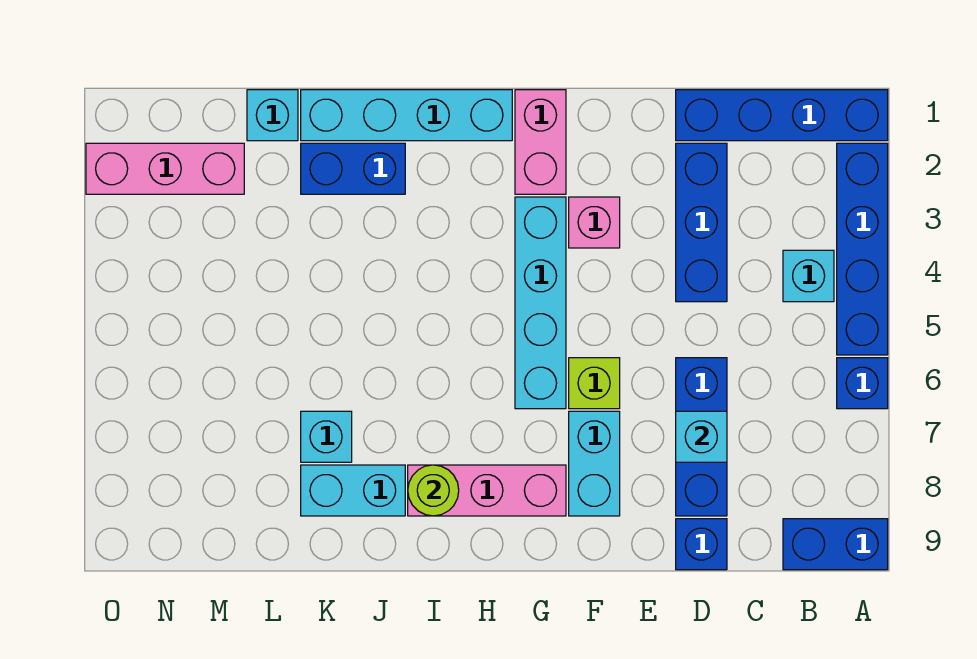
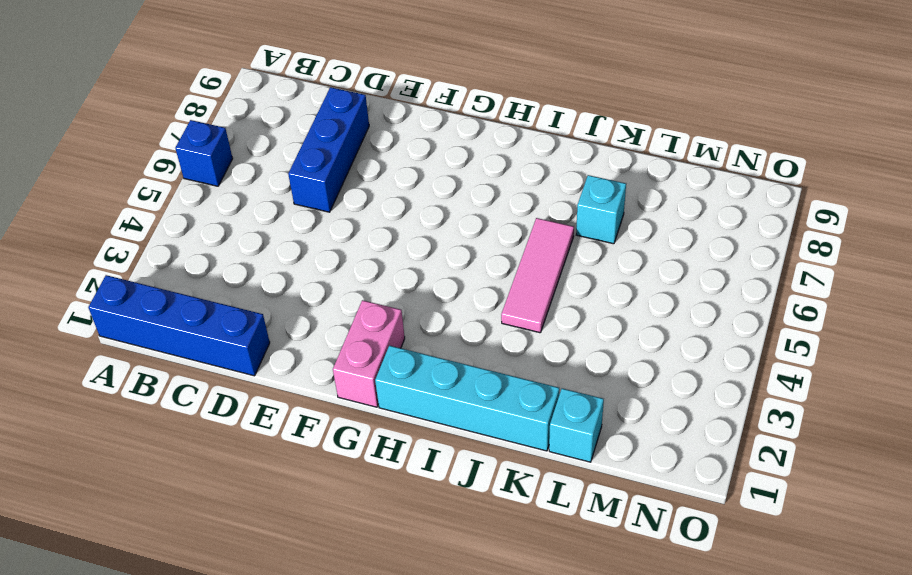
pink tile J4:J6 level 1 -> none
none -> blue brick A2:A5 level 1
none -> blue brick A9:B9 level 1
none -> cyan brick B4 level 1

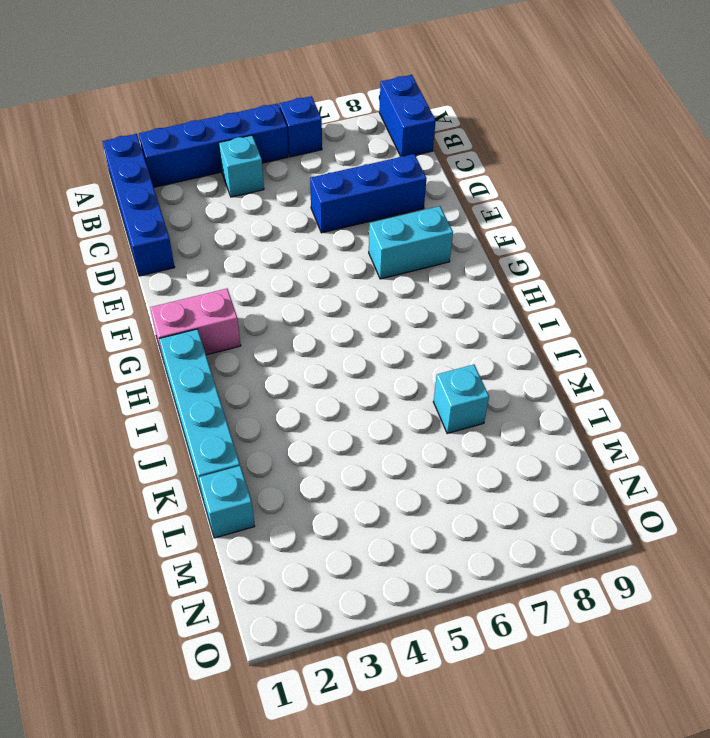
none -> blue brick D2:D4 level 1
none -> blue brick D9 level 1
none -> pink brick F3 level 1

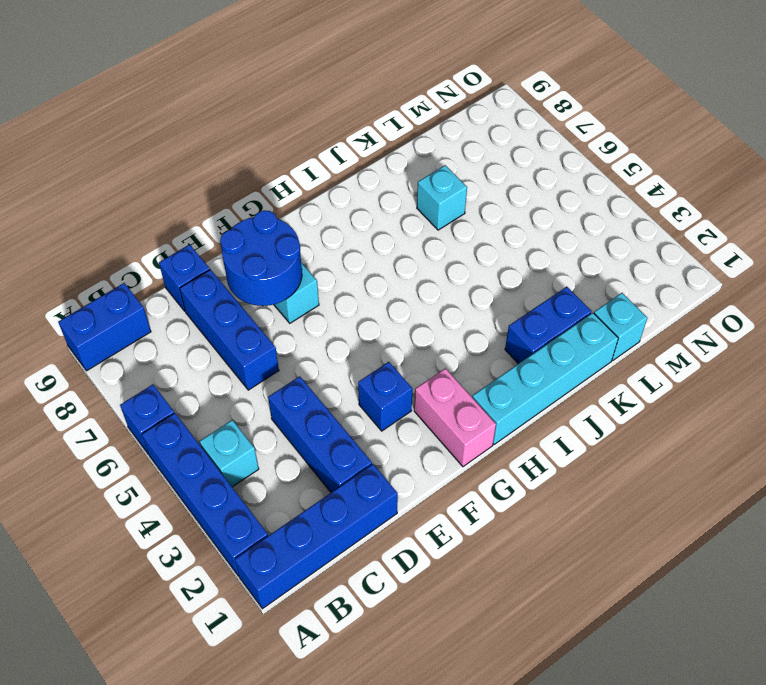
blue round brick E7:F8 level 2 -> none
blue brick F3 level 1 -> pink brick F3 level 1
none -> lime brick F6 level 1
none -> cyan brick G3:G6 level 1
none -> pink brick G8:I8 level 1

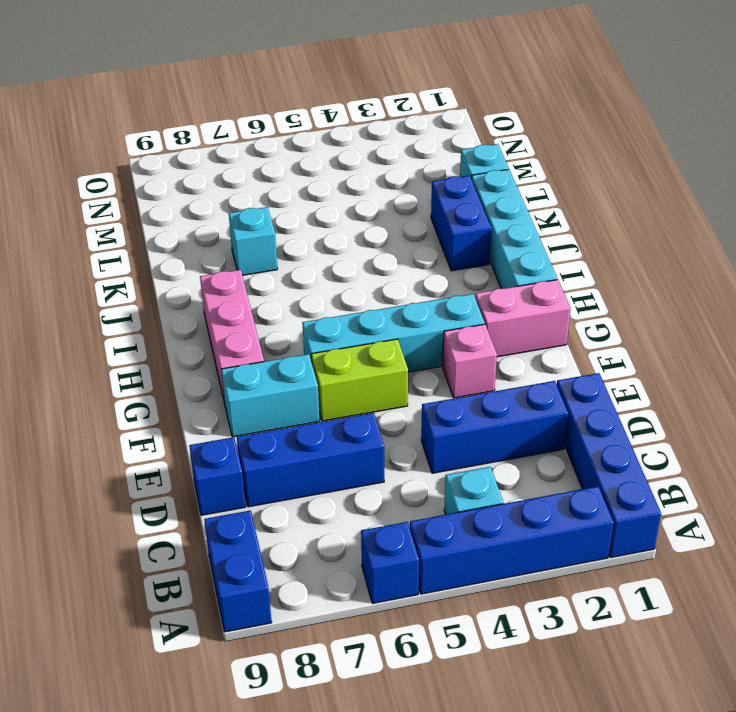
lime brick F5:F6 level 1 -> lime brick F6 level 1
none -> cyan brick J8:K8 level 1
none -> pink brick M2:O2 level 1
none -> cyan brick D7 level 2

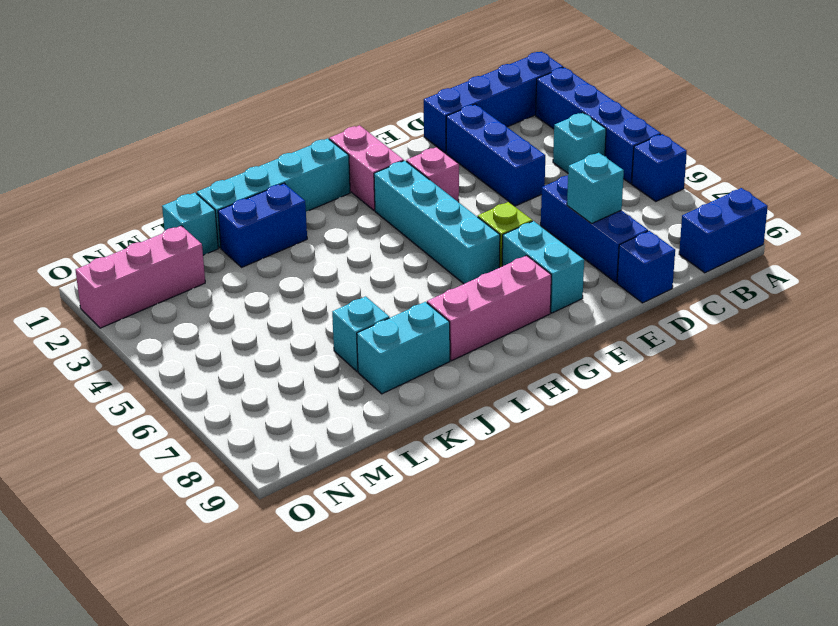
none -> lime round brick I8 level 2

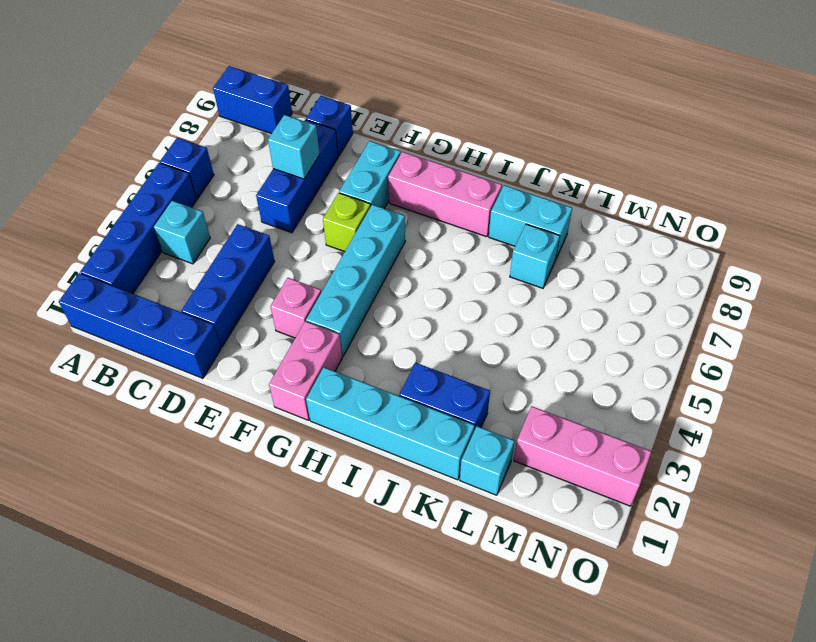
none -> lime round brick I8 level 2

